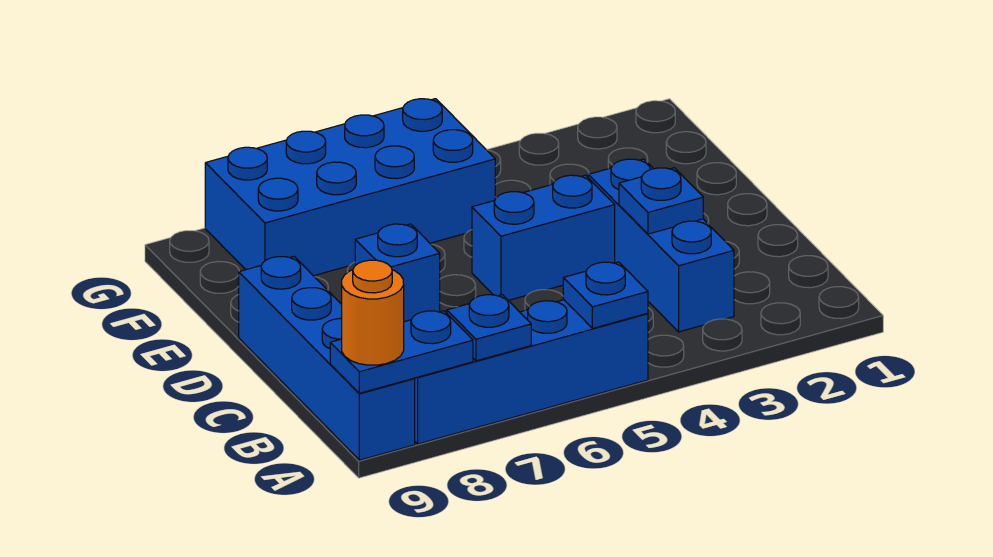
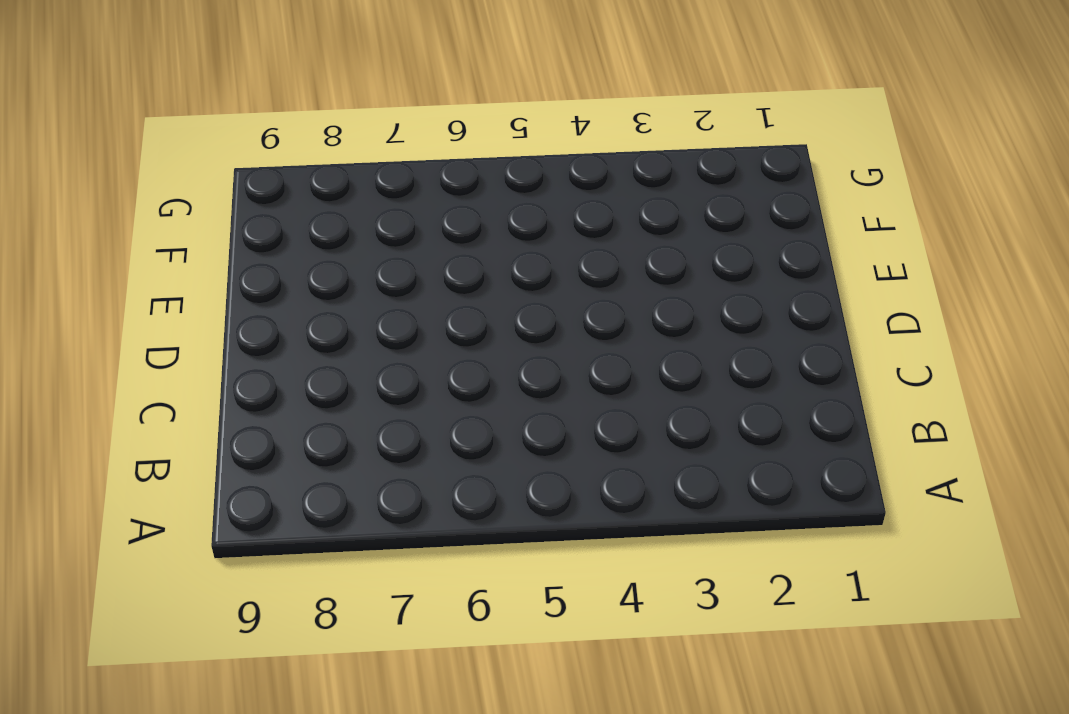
none -> blue brick A5:A8 level 1
none -> blue brick A9:D9 level 1

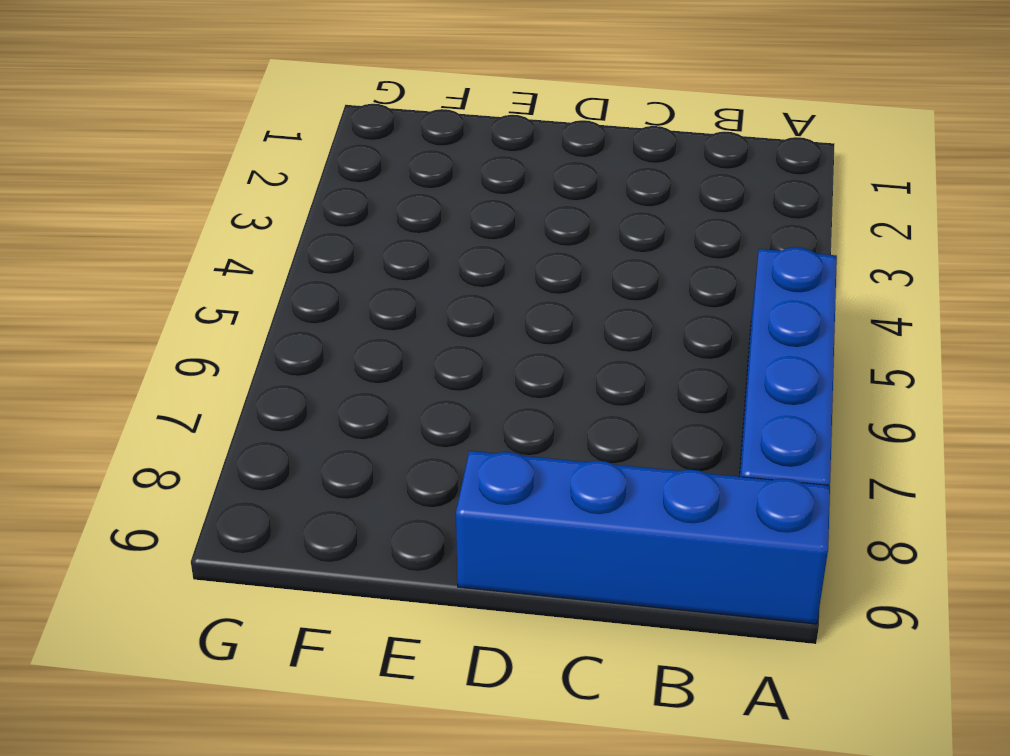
none -> blue brick B3:D3 level 1
none -> blue brick D4:D5 level 1

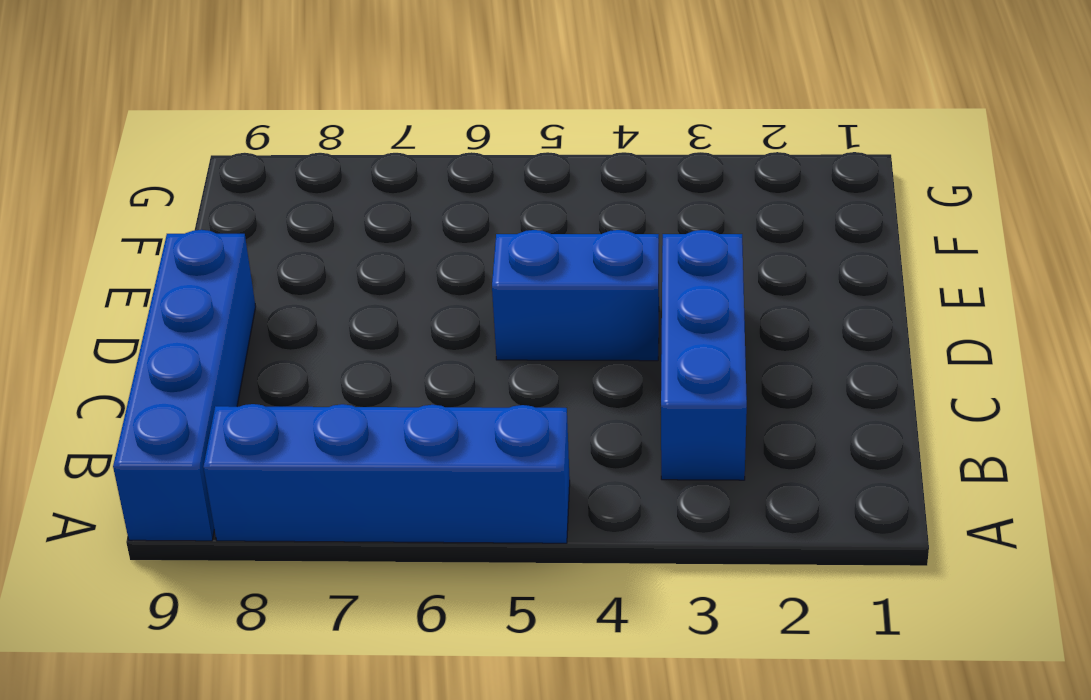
none -> blue brick D7 level 1
none -> blue brick F5:G8 level 1

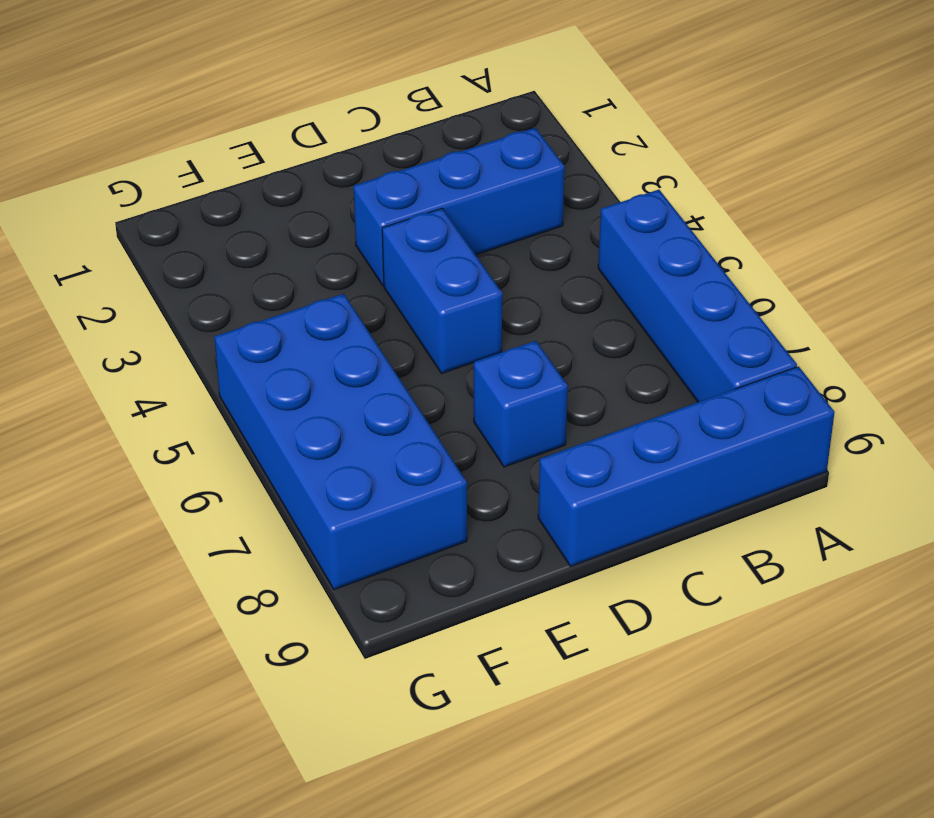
none -> blue plate A5 level 2
none -> blue plate A7 level 2

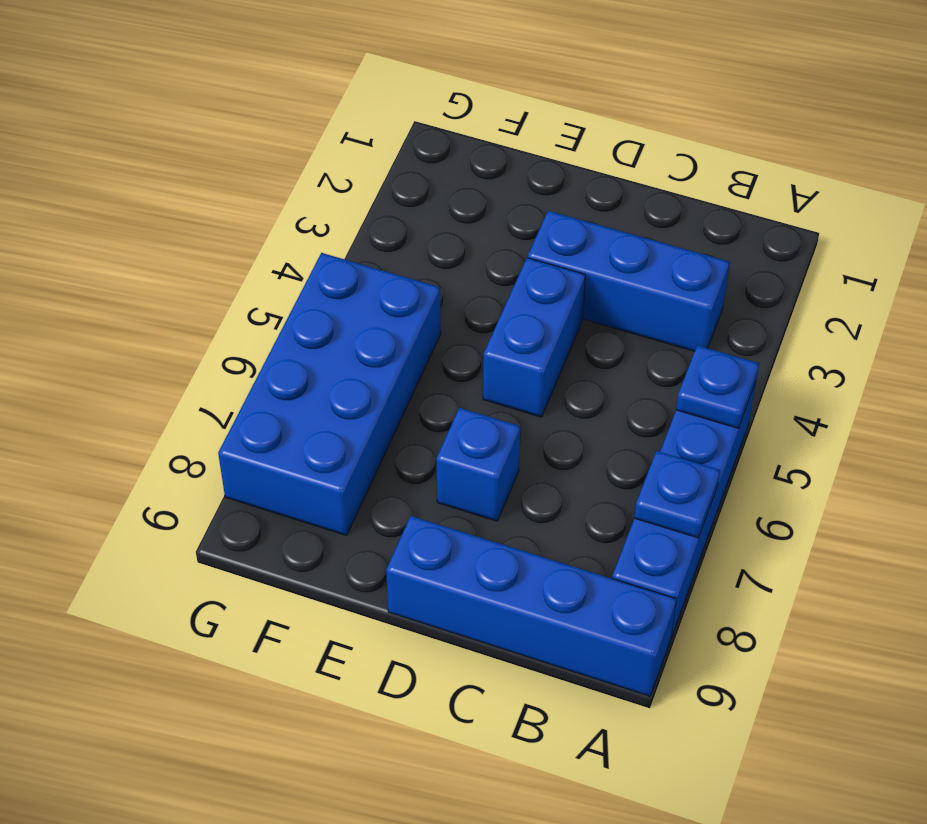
none -> blue plate A8:A9 level 2
none -> blue plate C3 level 2

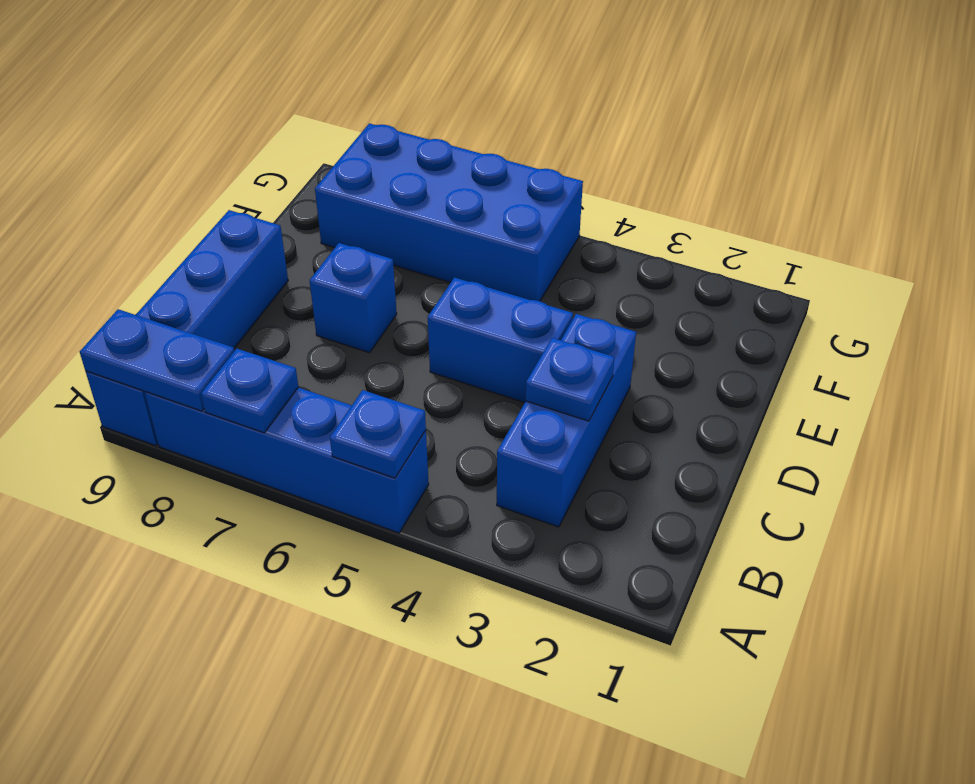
none -> orange round brick A9 level 3

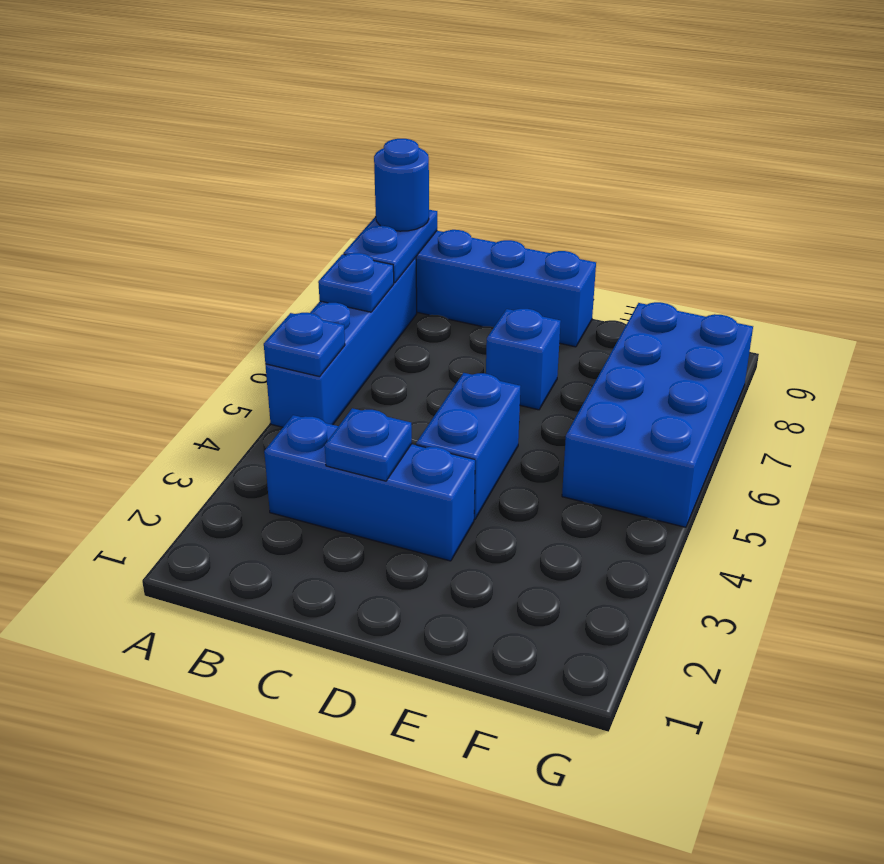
blue round brick A9 level 3 -> orange round brick A9 level 3

